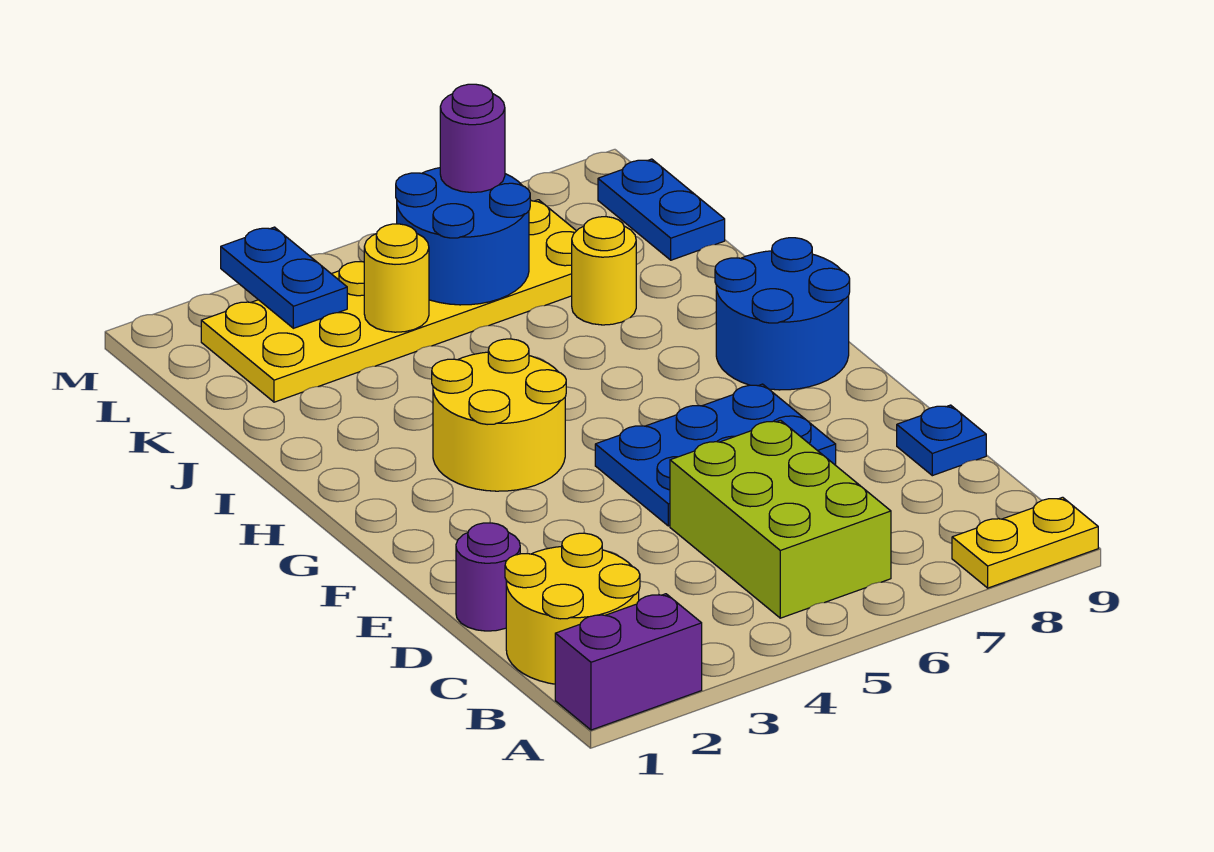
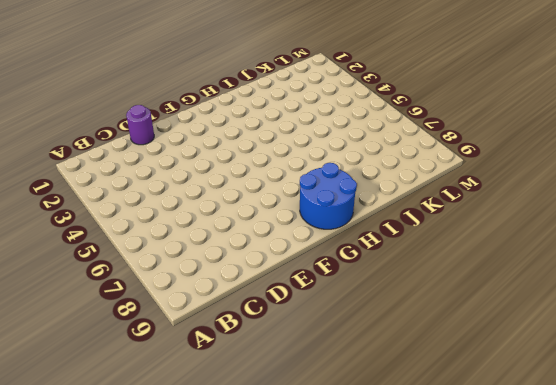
none -> purple brick A1:A2 level 1
none -> yellow plate A8:A9 level 1
none -> yellow round brick B1:C2 level 1

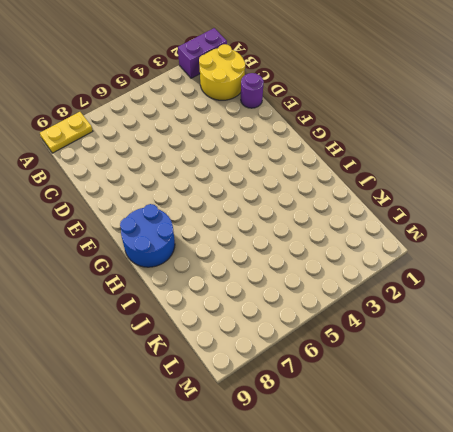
none -> lime brick B5:D6 level 1
none -> blue plate D9 level 1
none -> blue plate E5:F7 level 1

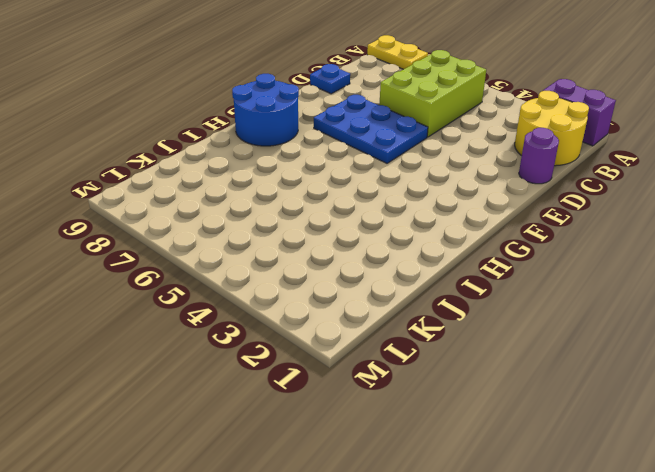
none -> yellow round brick G3:H4 level 1
none -> yellow round brick J7 level 1
none -> yellow plate K2:L7 level 1

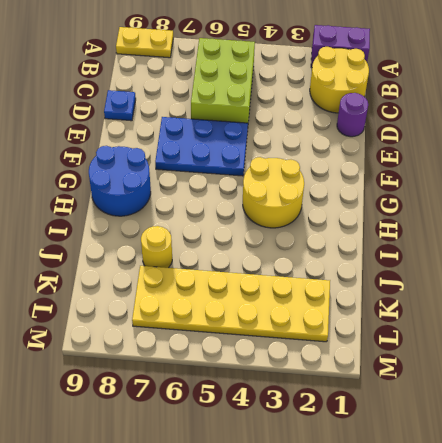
none -> blue plate K9:L9 level 1
none -> yellow round brick K4 level 2
none -> blue round brick K5:L6 level 2

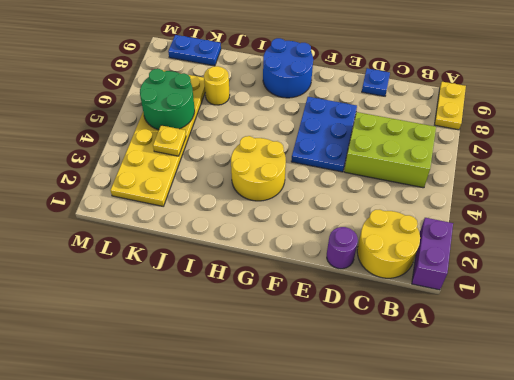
yellow plate K4 level 2 -> yellow round brick K4 level 2
green round brick K5:L6 level 2 -> blue round brick K5:L6 level 2
none -> blue plate L3:M3 level 2
none -> purple round brick L6 level 3

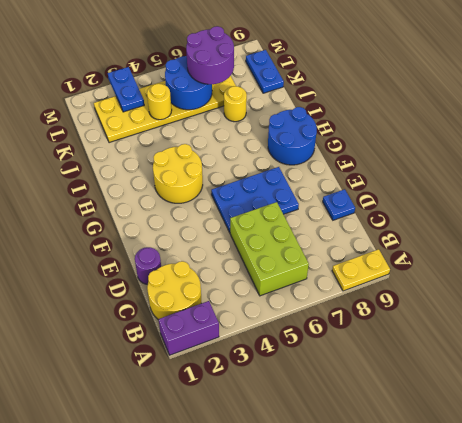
purple round brick K6:L7 level 3 -> purple round brick L6 level 3

